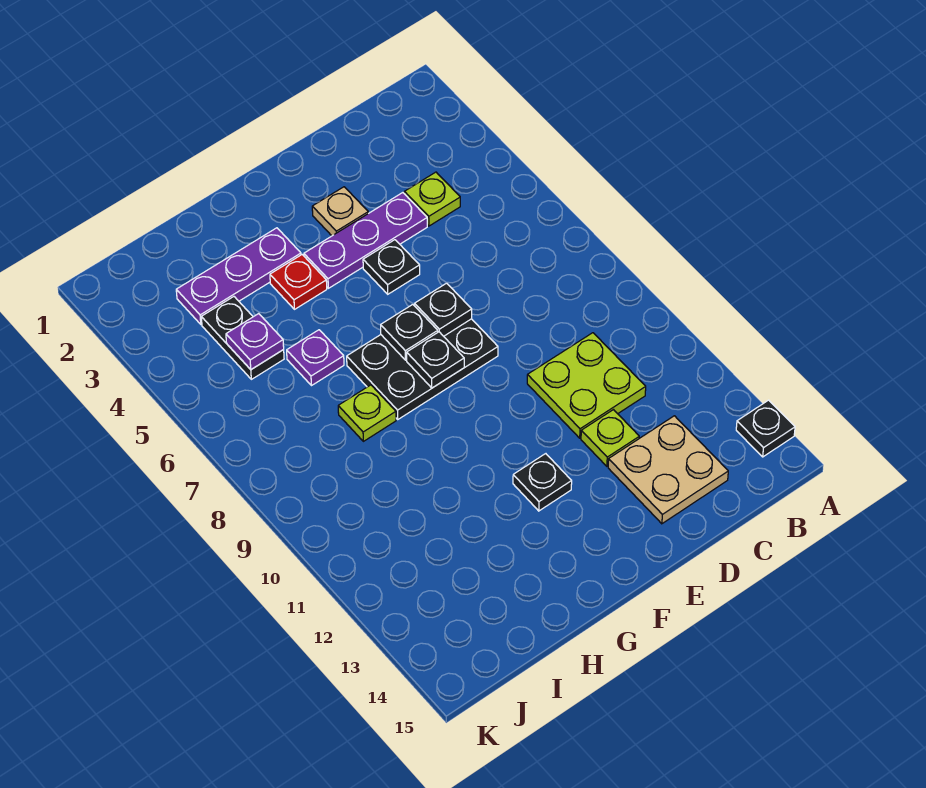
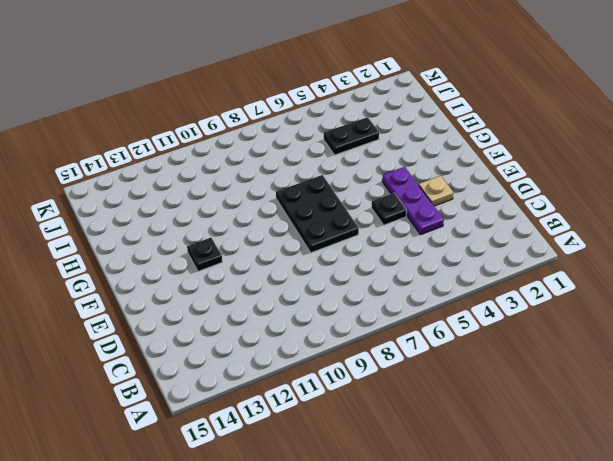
none -> black plate A14 level 1
none -> lime plate C4 level 1
none -> lime plate C10:D11 level 1

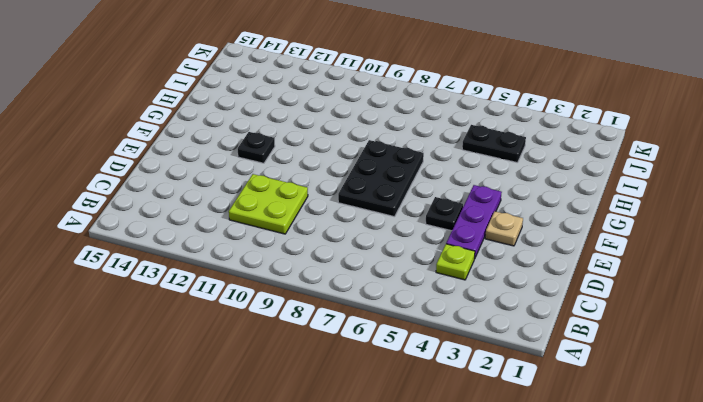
none -> black plate A14 level 1
none -> tan plate C13:D14 level 1
none -> lime plate D12 level 1

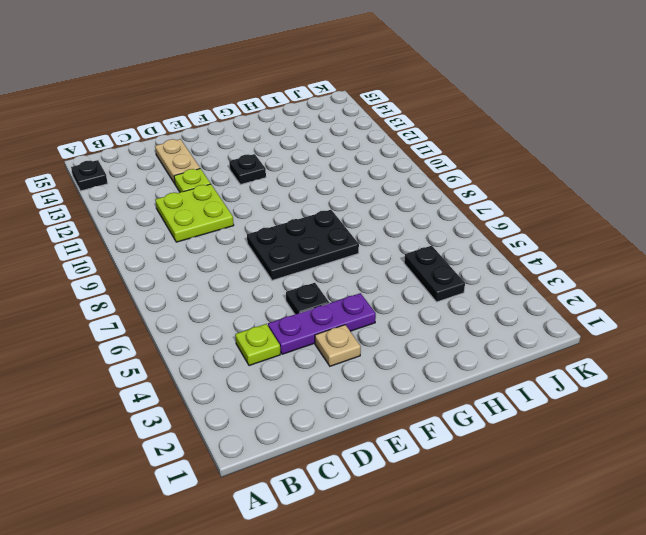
tan plate D13:D14 level 1 -> tan plate C13:D14 level 1
none -> purple plate G3:I3 level 1
none -> red plate G4 level 1
none -> purple plate H6 level 1

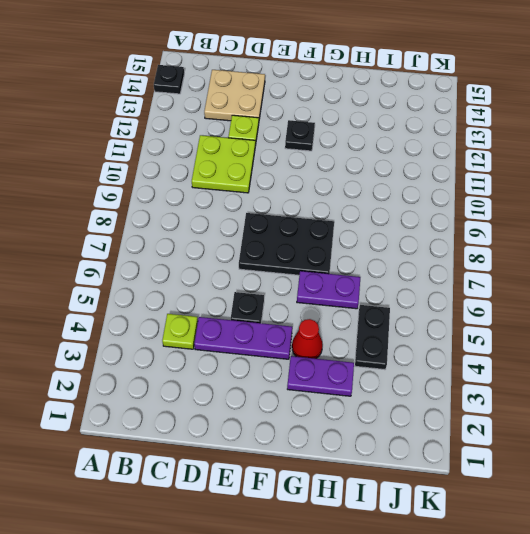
purple plate G3:H3 level 1 -> purple plate G3:I3 level 1
red cone G4 level 1 -> red plate G4 level 1
purple plate G6:H6 level 1 -> purple plate H6 level 1
none -> tan plate E3 level 1
none -> lime plate H8 level 1
none -> black plate E7 level 2

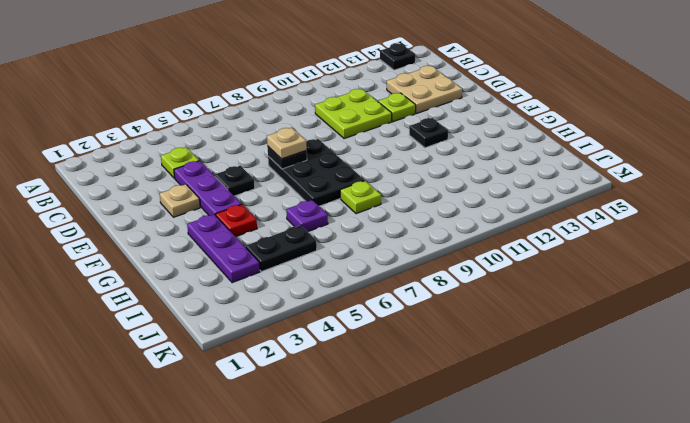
tan plate E7 level 3 -> none
none -> black plate F7 level 2
none -> black plate F8 level 2
none -> purple plate I5 level 2

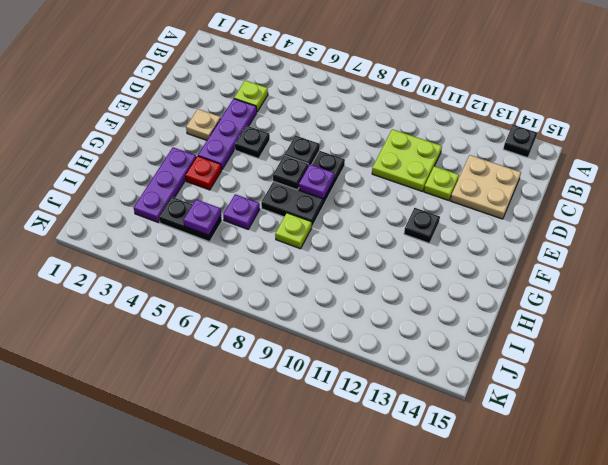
purple plate F8 level 2 -> black plate F8 level 2

